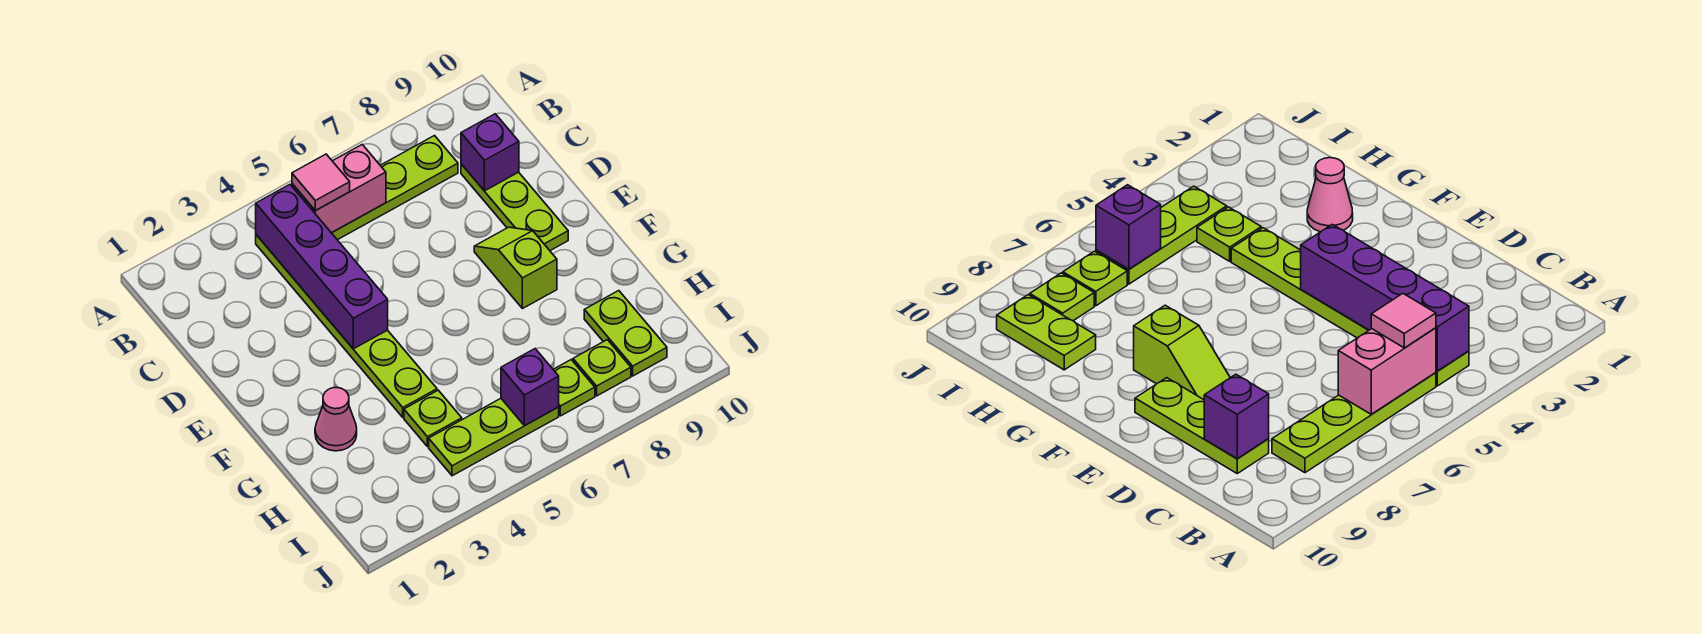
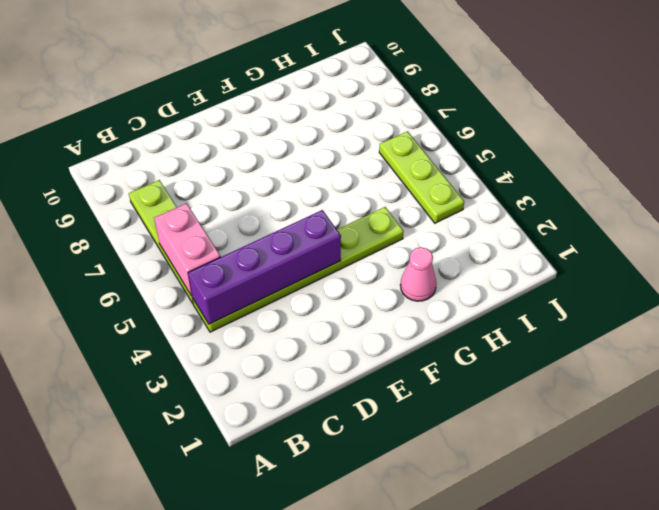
none -> lime plate C9:E9 level 1
none -> lime slope E8:F8 level 1 top F
none -> lime plate H4 level 1

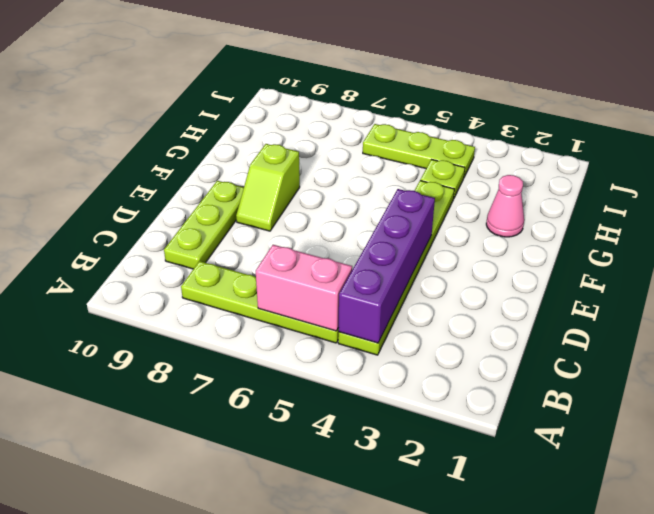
none -> lime plate H9:I9 level 1
none -> lime plate I7 level 1
none -> lime plate I8 level 1

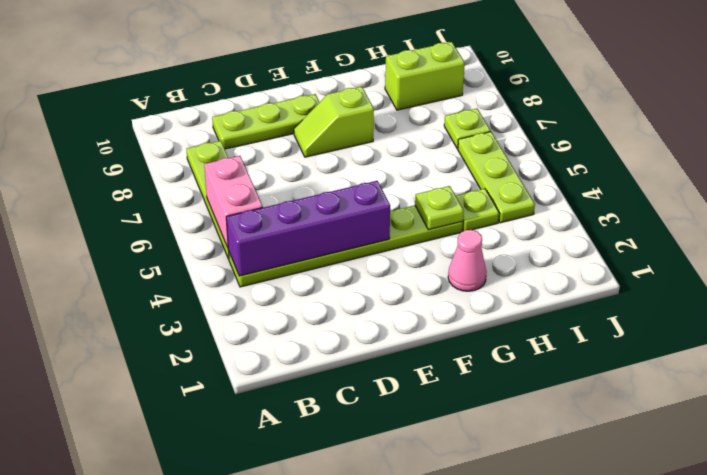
lime plate G4 level 2 -> lime plate I8 level 1
lime brick H9:I9 level 1 -> lime plate H9:I9 level 1
none -> purple brick C9 level 2
none -> purple brick I6 level 2
none -> pink tile B5 level 3

